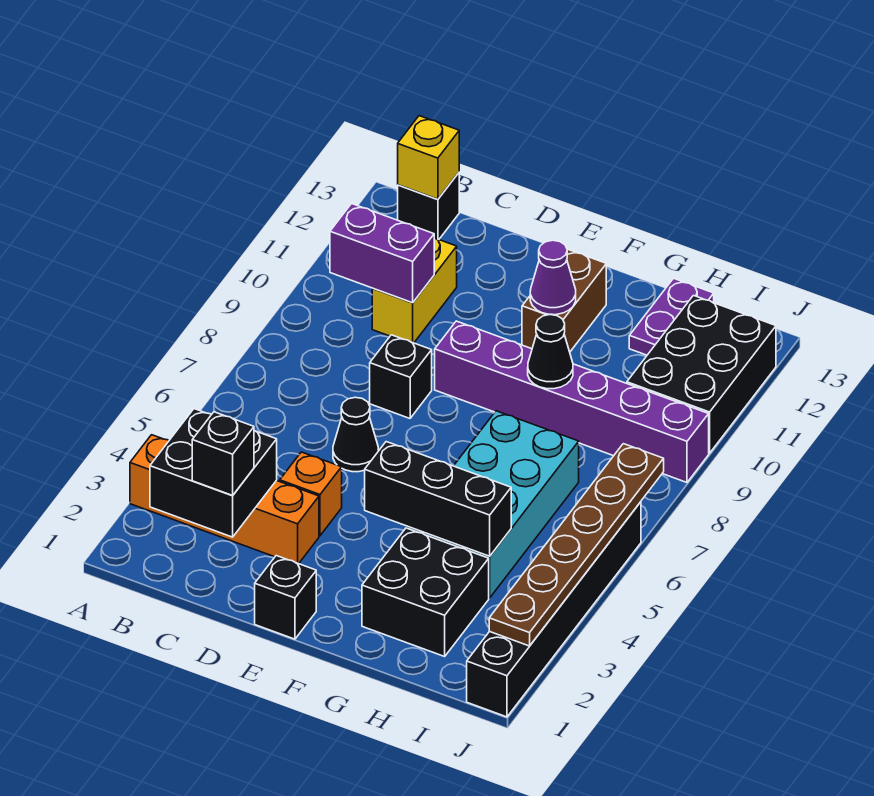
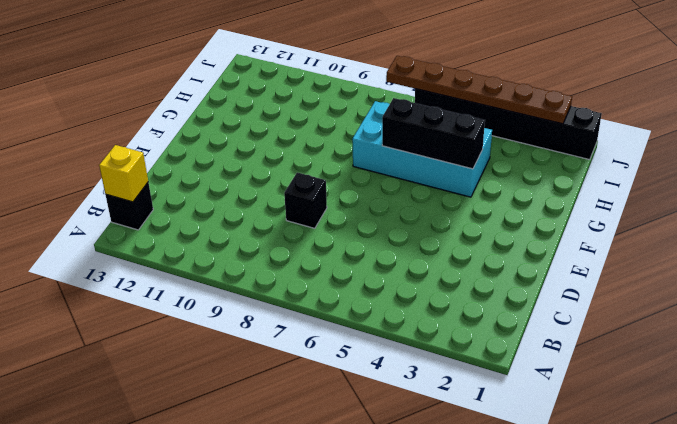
black brick G4:G6 level 2 -> black brick F4:H4 level 2
none -> orange brick A3:D3 level 1
none -> yellow brick C10:C11 level 1
none -> orange brick D4 level 1

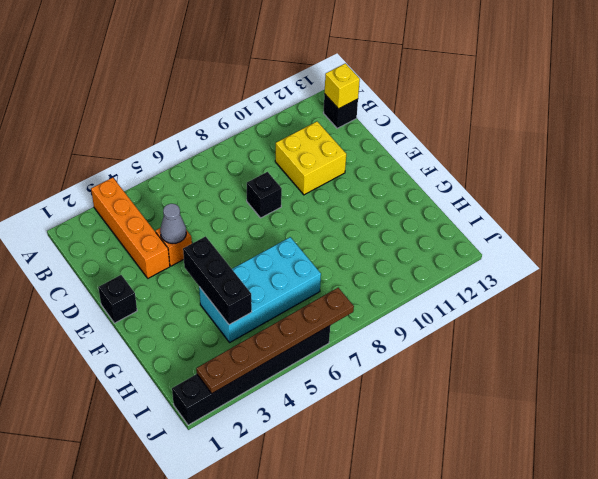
yellow brick C10:D11 level 1 -> yellow brick C10:C11 level 1
grey cone D4 level 2 -> none
none -> black cone D6 level 1
none -> purple brick E9:J9 level 1
none -> brown brick F11:F12 level 1

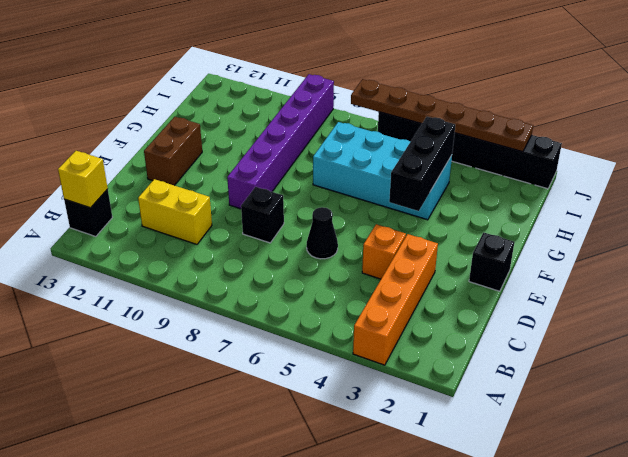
brown brick E12:F12 level 1 -> brown brick F11:F12 level 1
none -> black brick G2:H3 level 1
none -> purple plate H12:H13 level 1
none -> black brick I10:J12 level 1

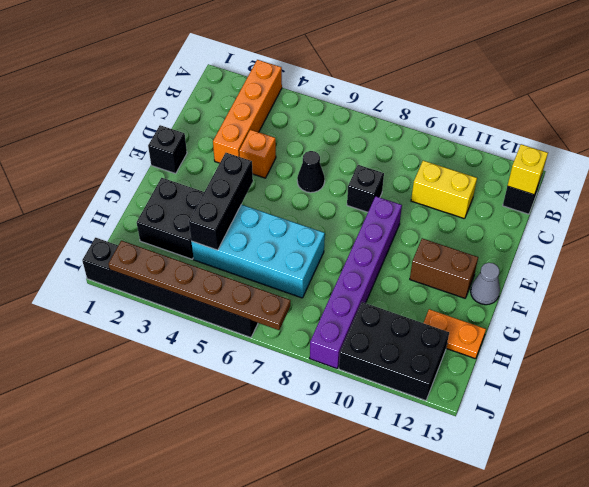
grey cone F13 level 1 -> none
orange plate H12:H13 level 1 -> purple plate H12:H13 level 1
none -> black brick B2:C3 level 2
none -> purple brick B10:C10 level 2
none -> purple cone F11 level 2

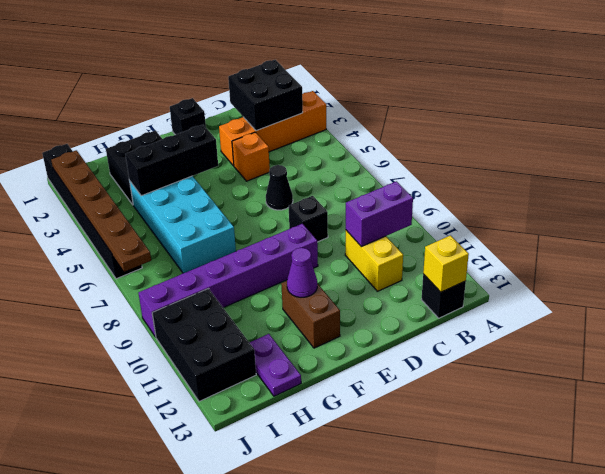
none -> black cone G9 level 2
none -> black brick C2 level 3

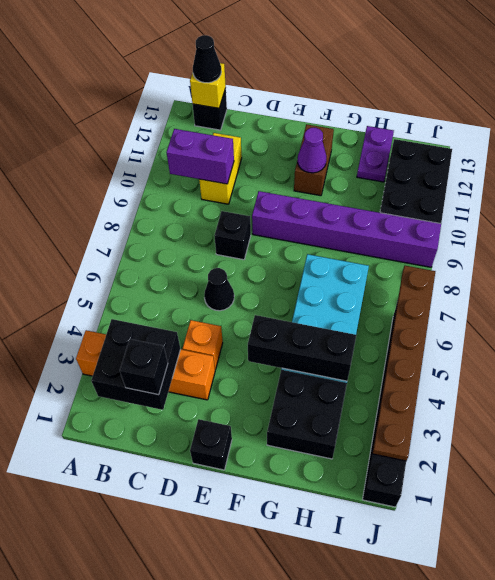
black cone B13 level 3 -> black cone G9 level 2

